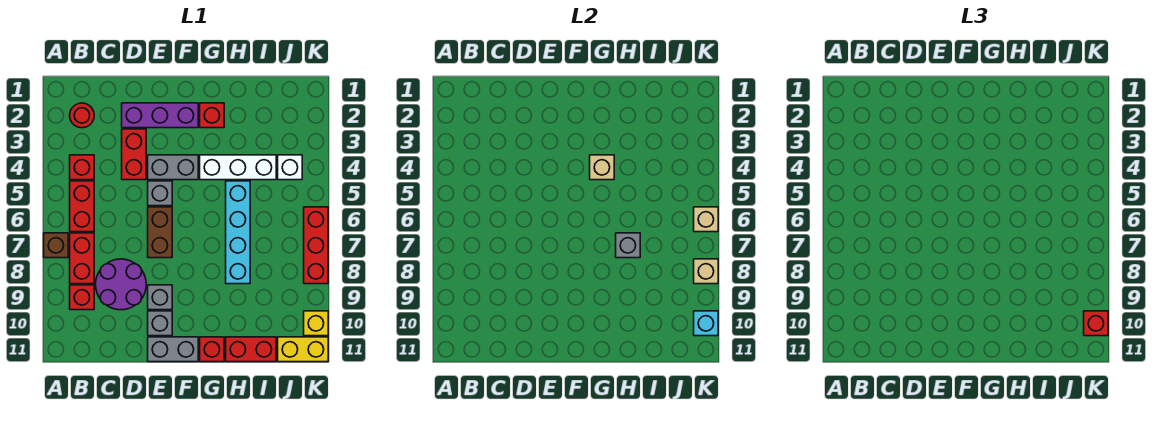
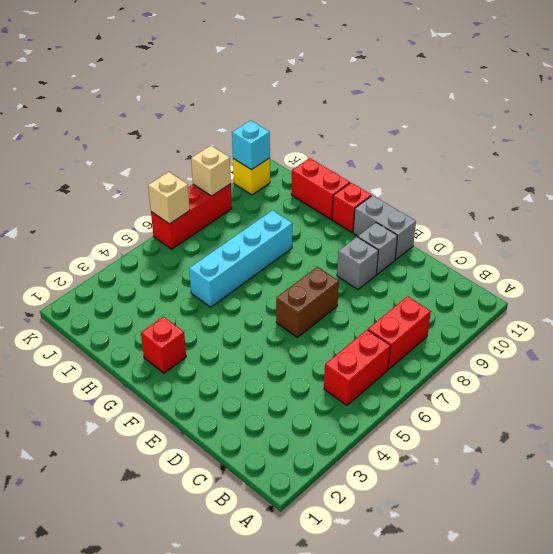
none -> brown brick A7 level 1
none -> red round brick B2 level 1
none -> red brick B4 level 1
none -> red brick B9 level 1

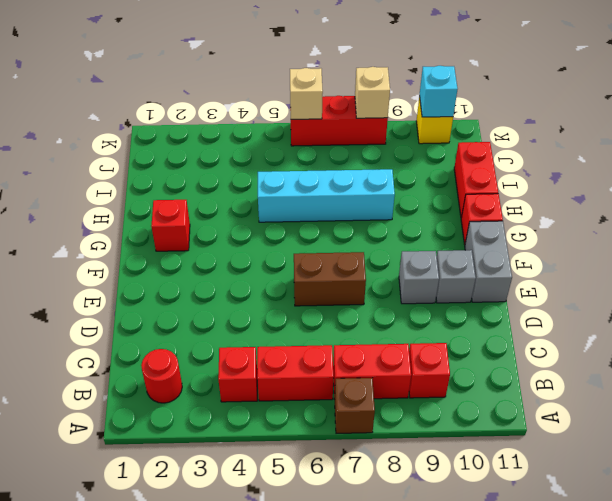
none -> purple round brick C8:D9 level 1
none -> purple brick D2:F2 level 1
none -> red brick D3:D4 level 1
none -> grey brick E4:F4 level 1

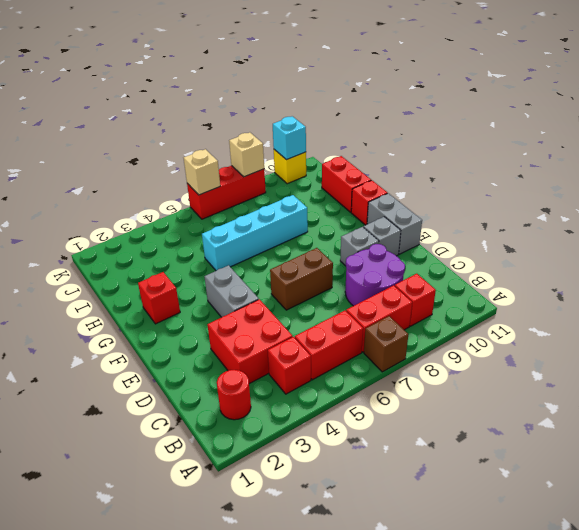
red brick C3:D4 level 1 -> red brick D3:D4 level 1
none -> purple brick D2:F2 level 1
none -> grey brick E5 level 1
none -> white brick G4:I4 level 1
none -> white brick J4 level 1

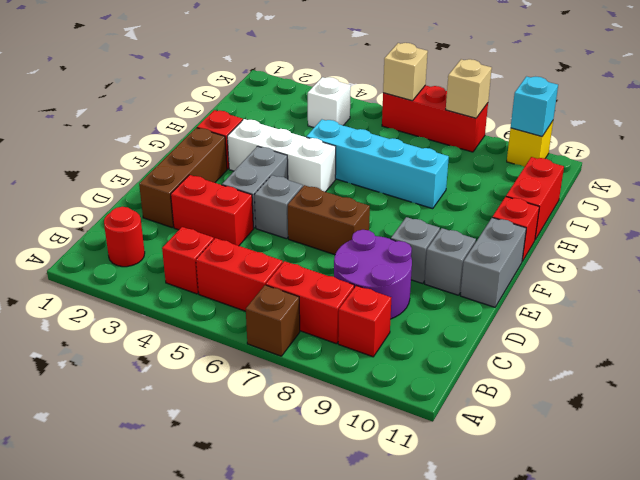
brown brick D2:F2 level 1 -> purple brick D2:F2 level 1
white brick G3:G5 level 1 -> white brick G4:I4 level 1
none -> yellow brick J11:K11 level 1
none -> tan brick G4 level 2
none -> grey brick H7 level 2
none -> red brick K10 level 3

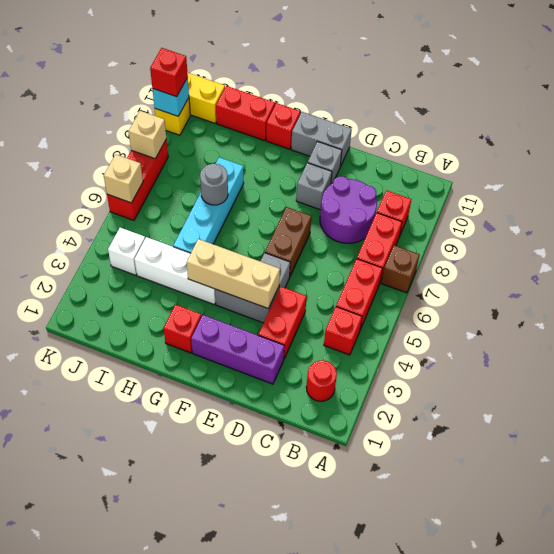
tan brick E4:G4 level 2 -> tan brick G4 level 2
grey round brick H7 level 2 -> grey brick H7 level 2

